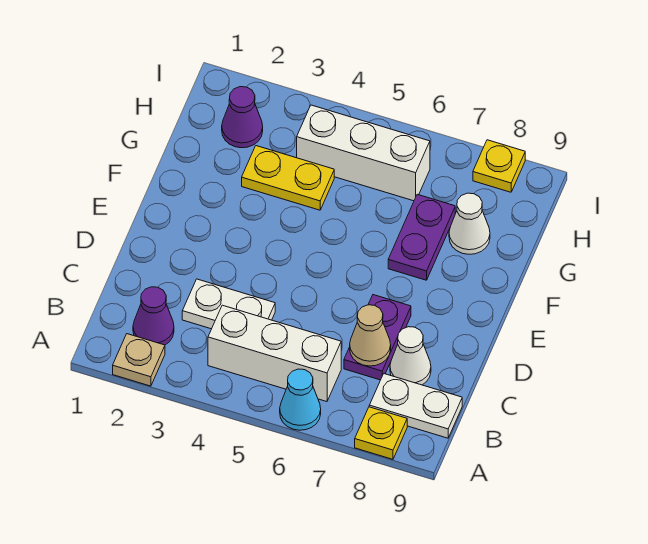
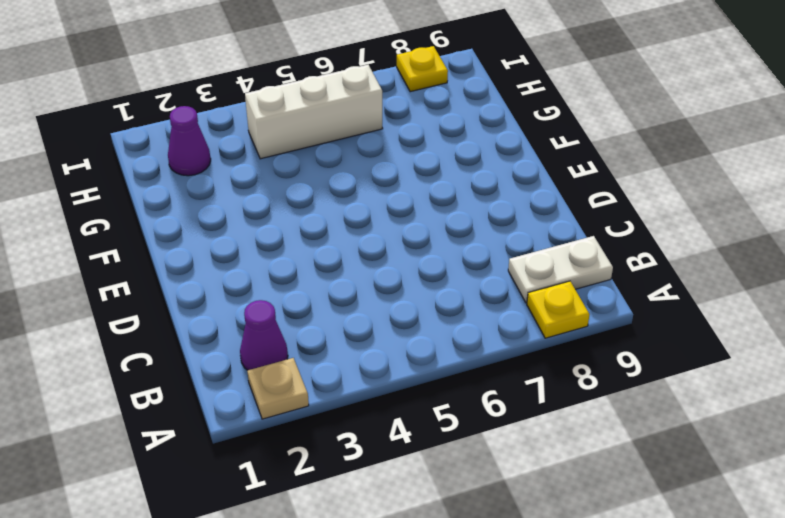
none -> cyan cone A6 level 1
none -> white brick B4:B6 level 1
none -> white plate C3:C4 level 1

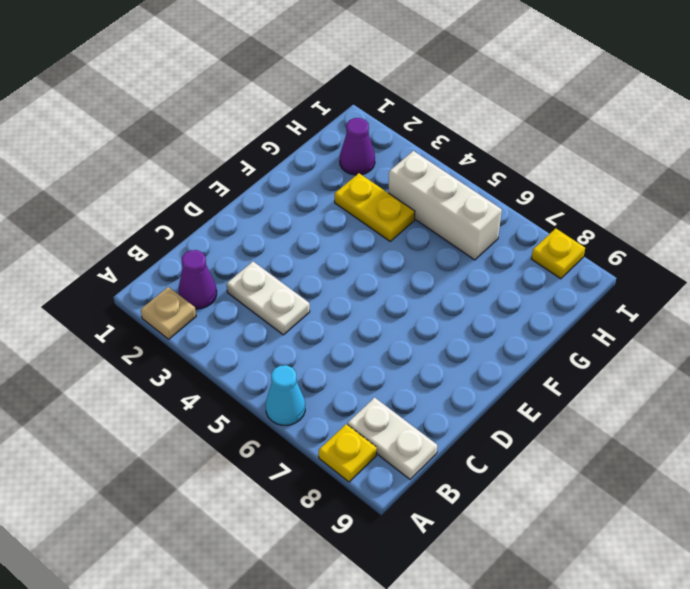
none -> white brick B4:B6 level 1
none -> purple plate C7:D7 level 1
none -> white cone C8 level 1

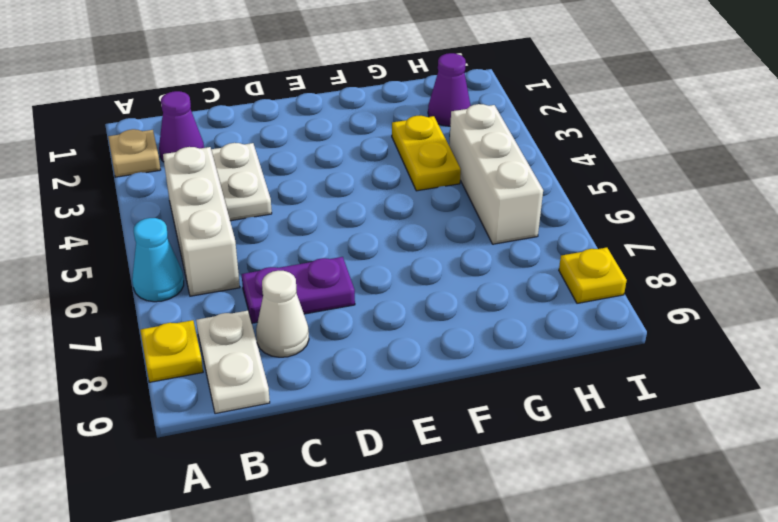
none -> purple plate F7:G7 level 1
none -> white cone G8 level 1
none -> tan cone C7 level 2

